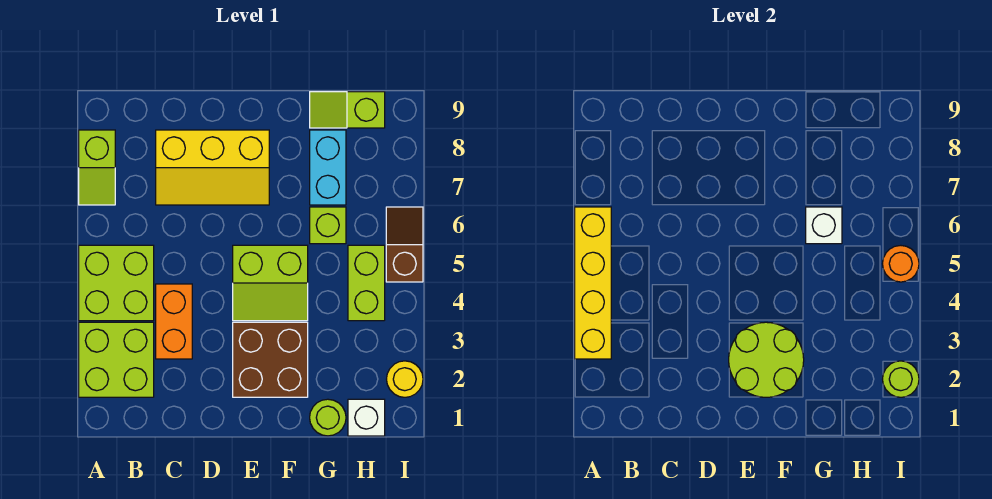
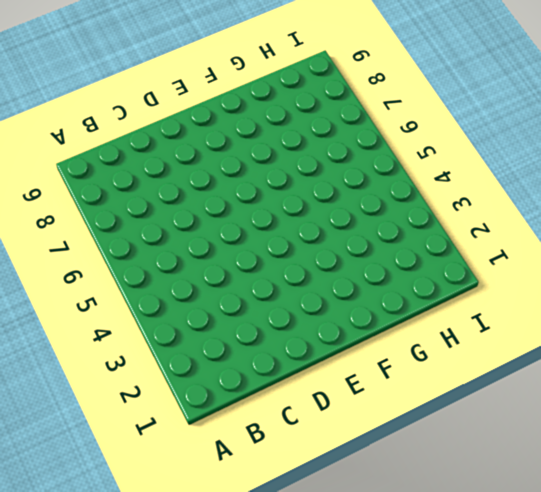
none -> lime brick A2:B3 level 1
none -> lime brick A4:B5 level 1
none -> lime slope A7:A8 level 1 top 8

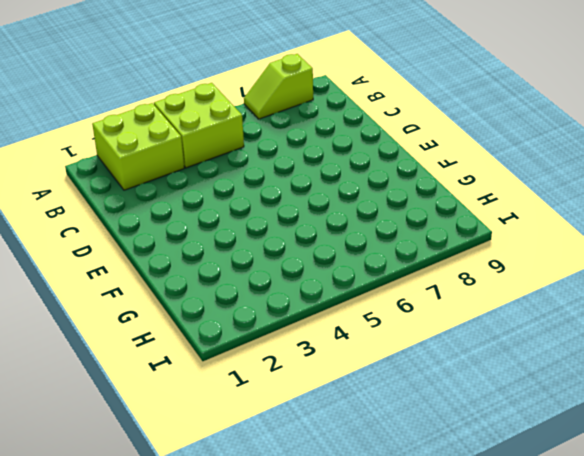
none -> orange brick C3:C4 level 1
none -> yellow slope C7:E8 level 1 top 8
none -> brown brick E2:F3 level 1

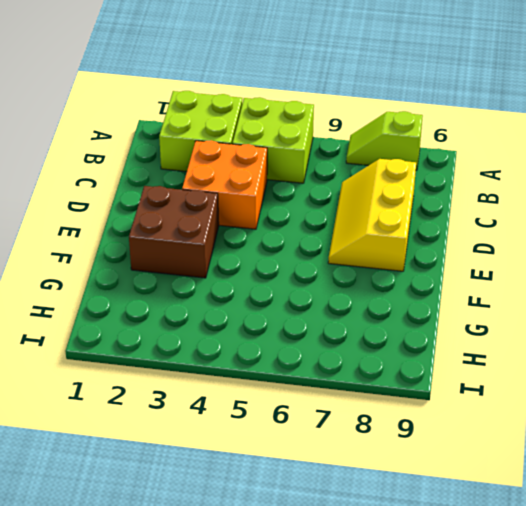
orange brick C3:D4 level 1 -> orange brick C3:C4 level 1
none -> lime slope E4:F5 level 1 top 5
none -> lime round brick G1 level 1
none -> lime brick G6 level 1

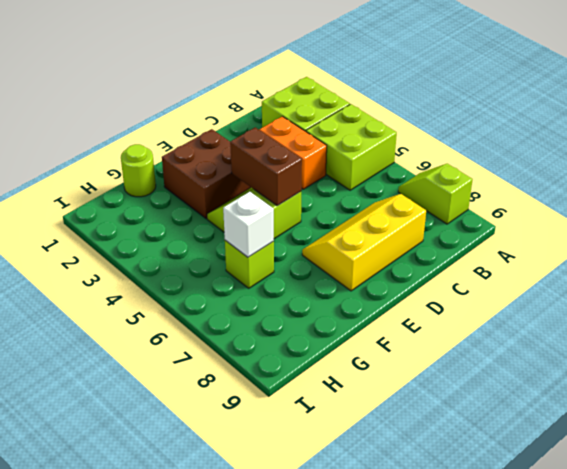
brown brick E4:E5 level 2 -> none
none -> cyan brick G7:G8 level 1
none -> lime slope G9:H9 level 1 top H
none -> white brick H1 level 1

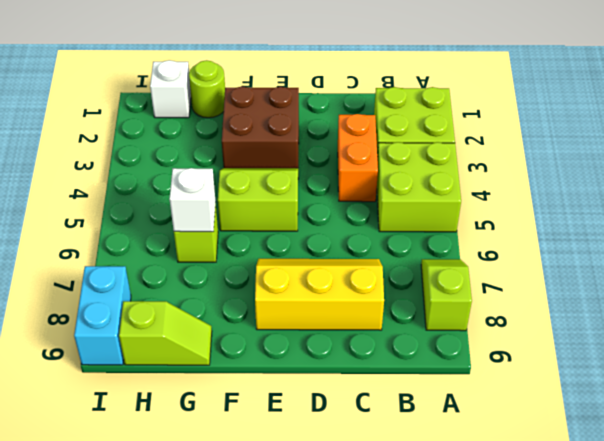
cyan brick I8:I9 level 1 -> cyan brick G7:G8 level 1
none -> lime brick H4:H5 level 1
none -> yellow round brick I2 level 1
none -> brown slope I5:I6 level 1 top 5

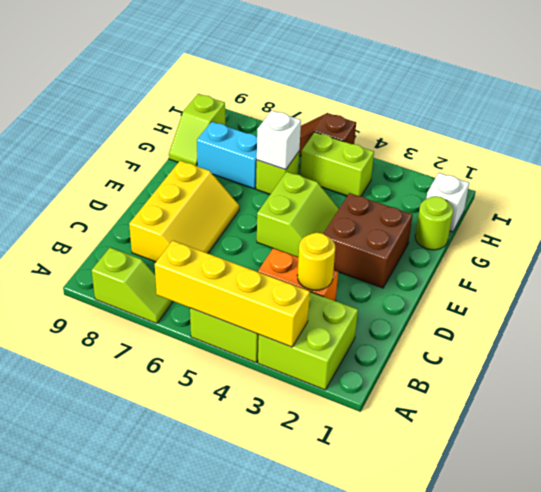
yellow round brick C3 level 2 -> yellow round brick I2 level 1
none -> lime round brick E2:F3 level 2
none -> lime round brick I2 level 2
none -> orange round brick I5 level 2

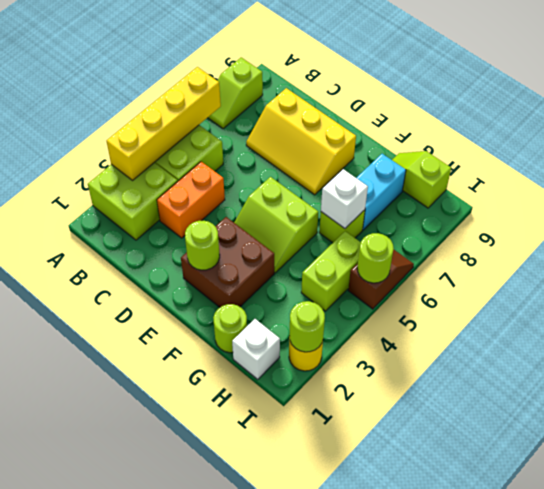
lime round brick E2 level 2 -> lime round brick E2:F3 level 2
lime round brick I5 level 2 -> orange round brick I5 level 2

